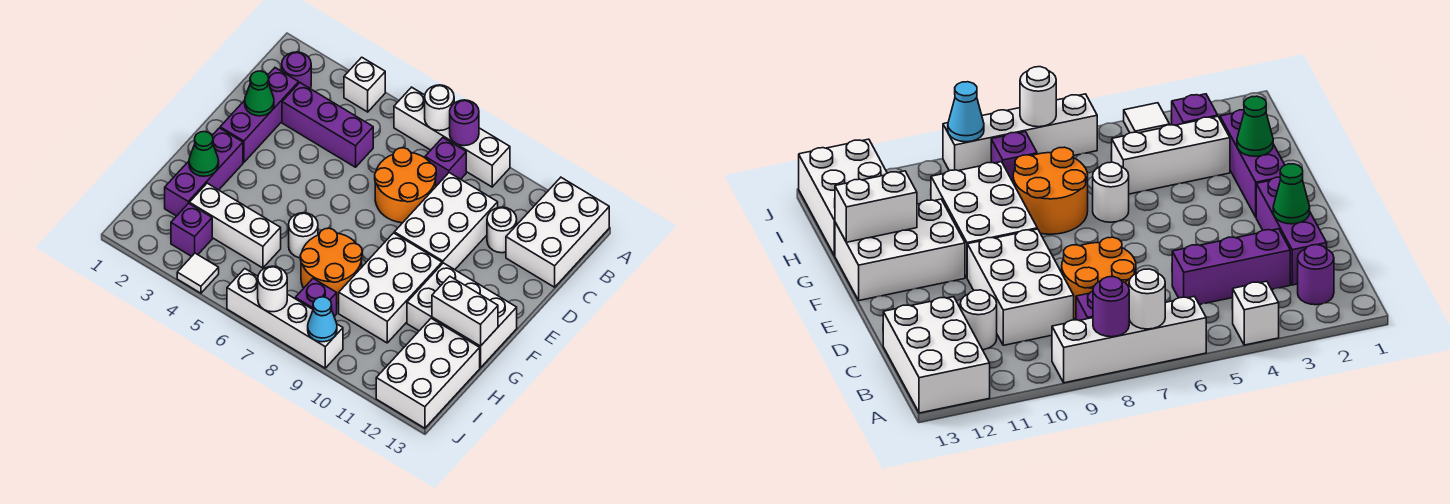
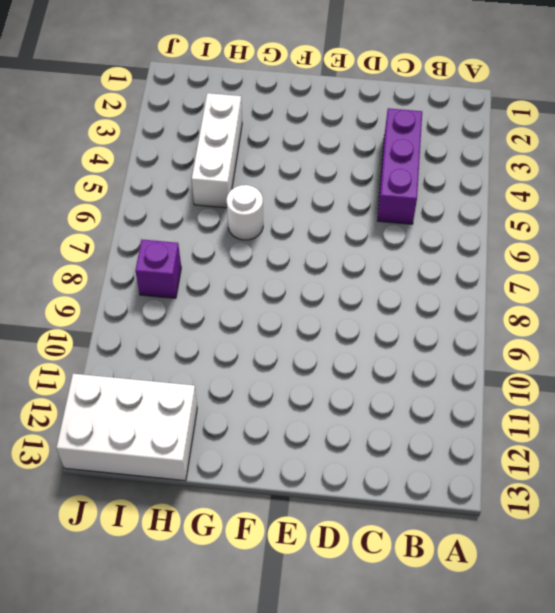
none -> white brick A4 level 1
none -> white brick A6:A9 level 1
none -> white brick A12:C13 level 1

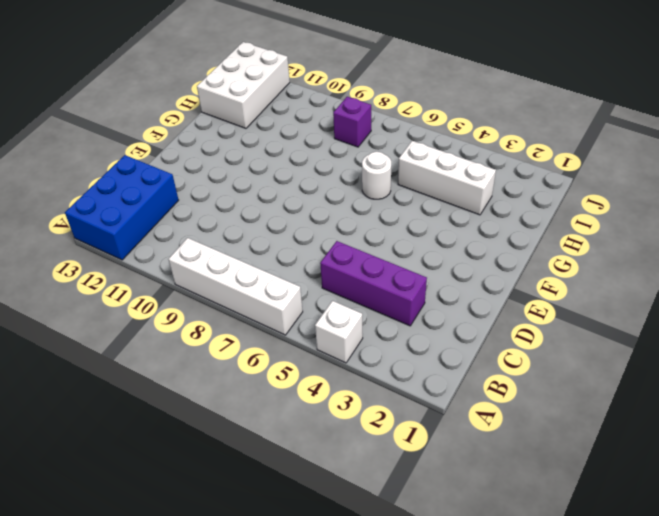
blue brick A12:C13 level 1 -> white brick A12:C13 level 1
none -> purple round brick B2 level 1
none -> purple brick B8 level 1
none -> purple brick C2:E2 level 1

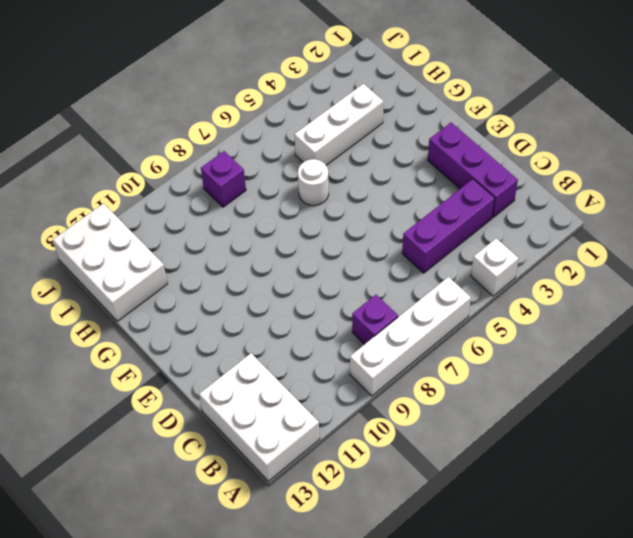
none -> purple round brick B2 level 1
none -> orange round brick C7:D8 level 1
none -> white brick C9:E10 level 1

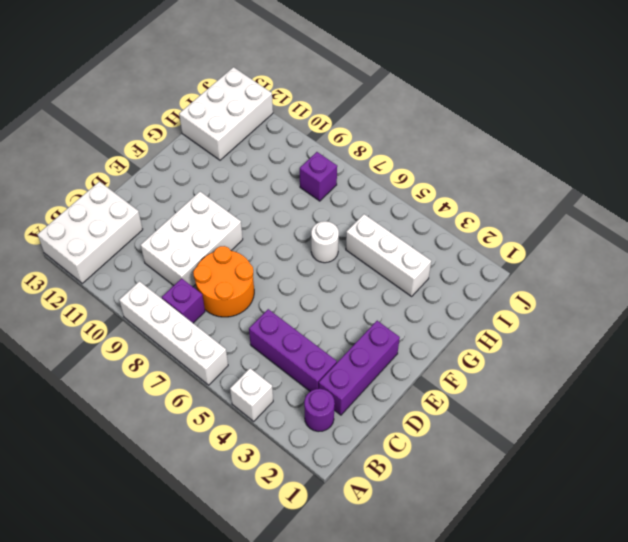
none -> white round brick C11 level 1
none -> purple brick F2:H2 level 1
none -> white brick F9:H10 level 1

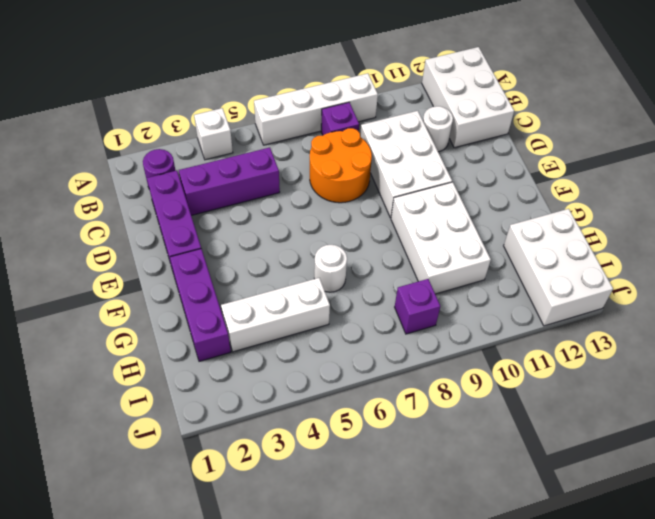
none -> white brick F11:G13 level 1
none -> orange round brick G7:H8 level 1
none -> purple brick I3 level 1

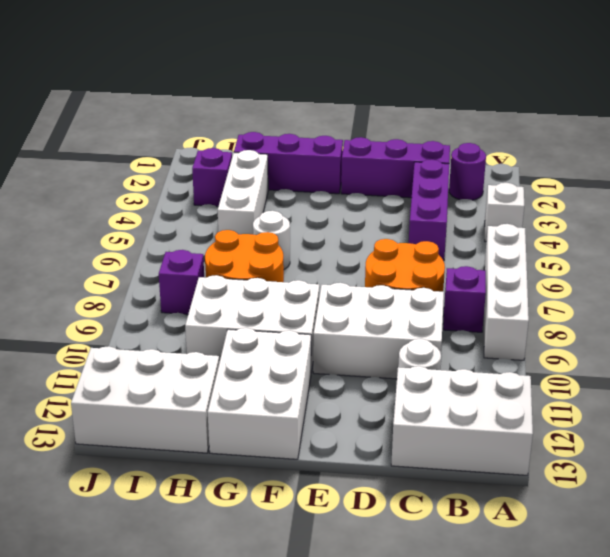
none -> white tile J4 level 1
none -> white brick J6:J9 level 1
none -> white round brick A7 level 2

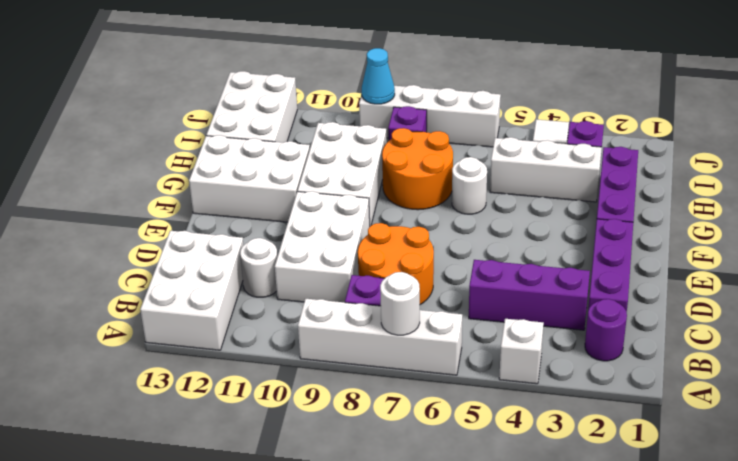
none -> purple round brick A8 level 2
none -> green cone D2 level 2
none -> green cone G2 level 2

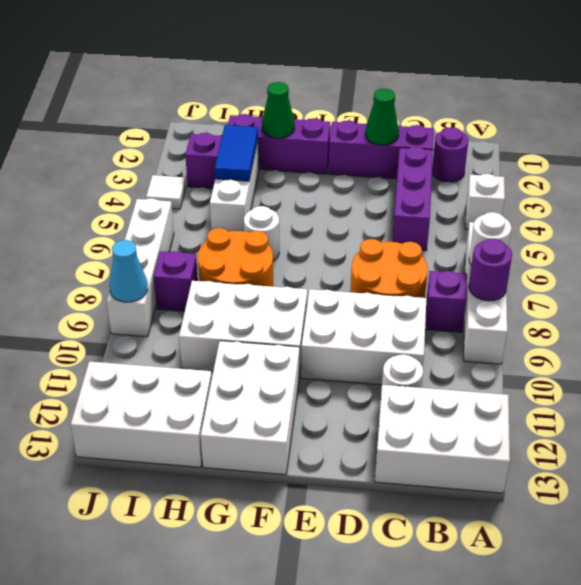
blue tile H3:H4 level 2 -> none
none -> white brick G12:G13 level 2
none -> white round brick J7 level 2

